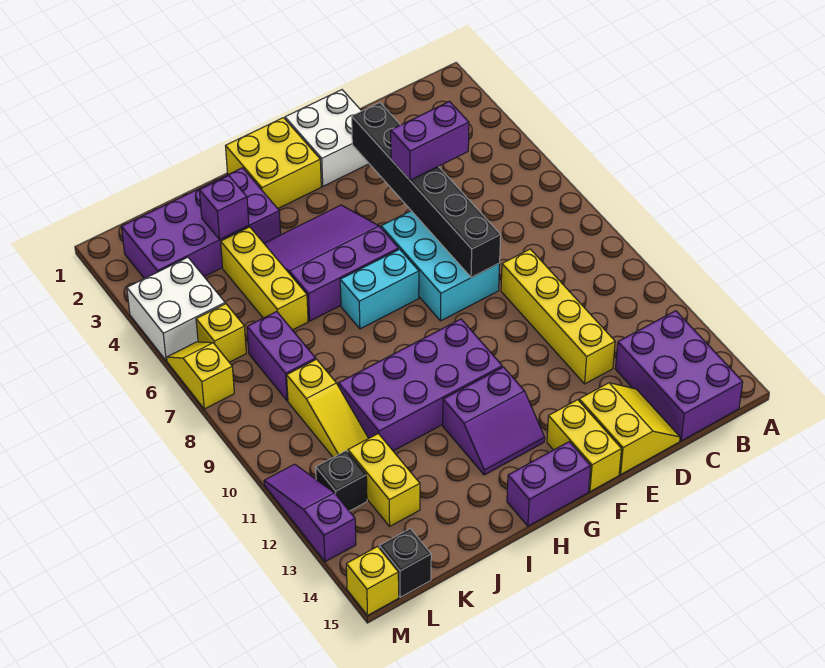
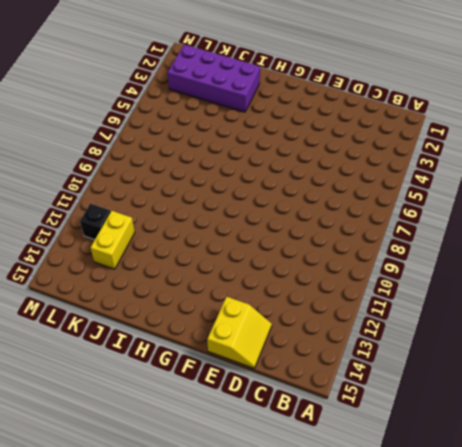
none -> purple brick B13:C15 level 1
none -> yellow brick D9:D12 level 1
none -> white brick E1:F2 level 1

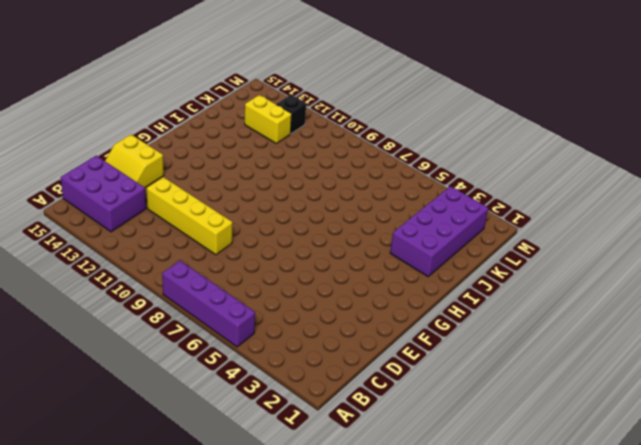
purple brick A5:A8 level 1 -> none
none -> white brick E1:F2 level 1
none -> cyan brick E6:F8 level 1
none -> yellow brick F14:F15 level 1

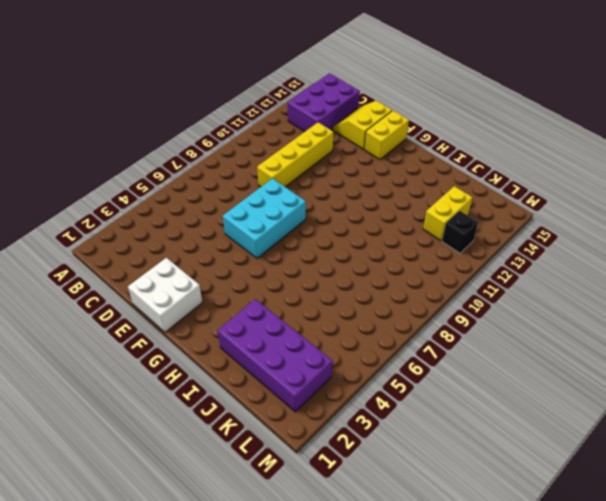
none -> yellow brick G1:H2 level 1
none -> purple slope G4:I6 level 1 top 6
none -> cyan brick G7:H7 level 1

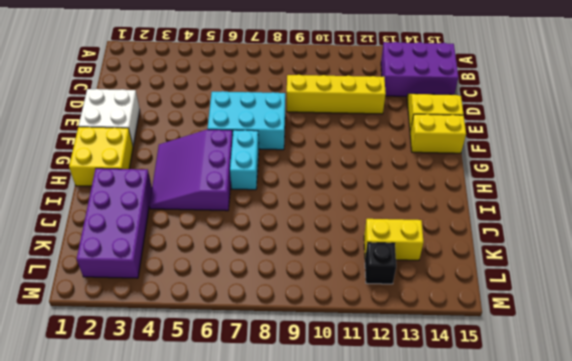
none -> purple brick G10:J11 level 1
none -> purple slope G12:H13 level 1 top 12
none -> purple brick G15:H15 level 1

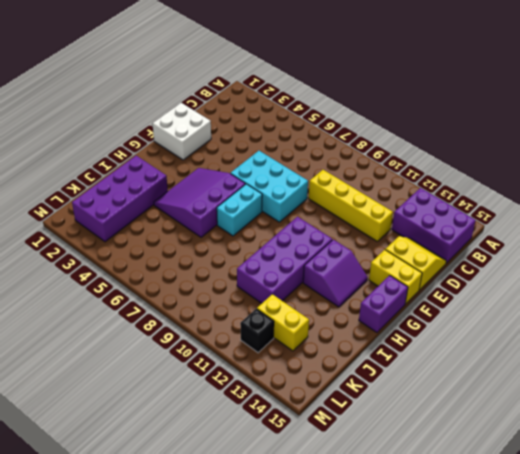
none -> yellow brick G1:H2 level 1
none -> yellow brick J4:J6 level 1
none -> purple brick K7:K8 level 1

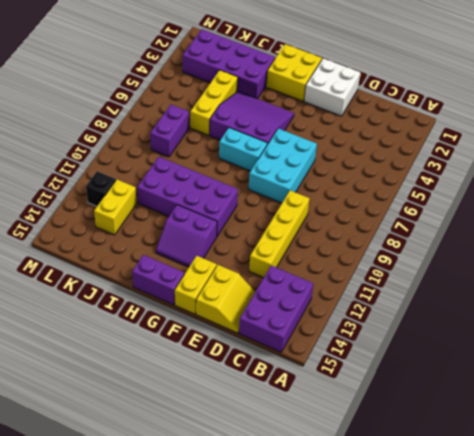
none -> yellow slope K9:K11 level 1 top 9
none -> white brick L4:M5 level 1
none -> yellow brick L6 level 1

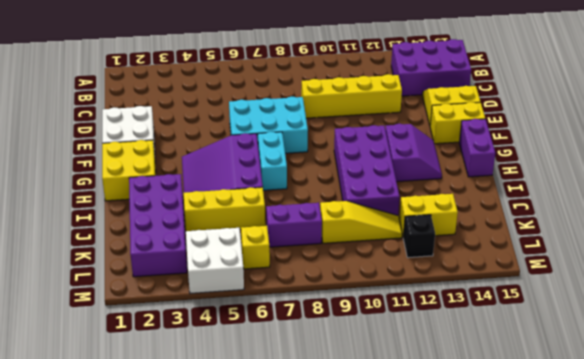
none -> black brick L15 level 1
none -> yellow slope M6:M7 level 1 top 7
none -> purple slope M11:M13 level 1 top 13

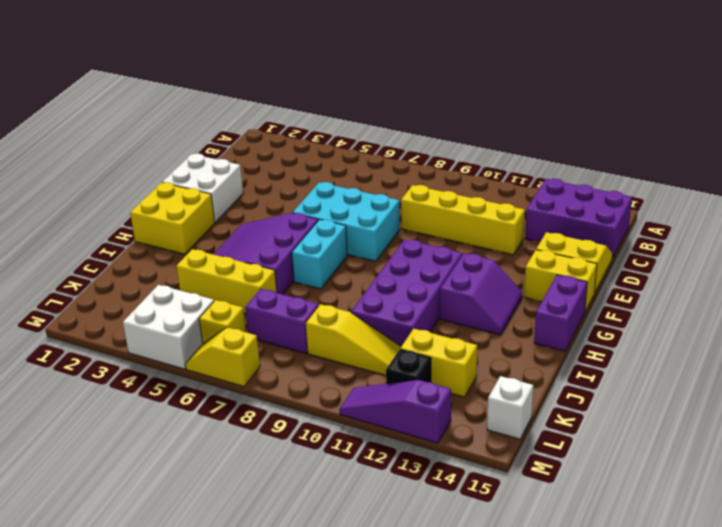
white brick L15 level 1 -> black brick L15 level 1
none -> purple brick I2:L3 level 1
none -> yellow brick M15 level 1
none -> black brick E3:E8 level 2

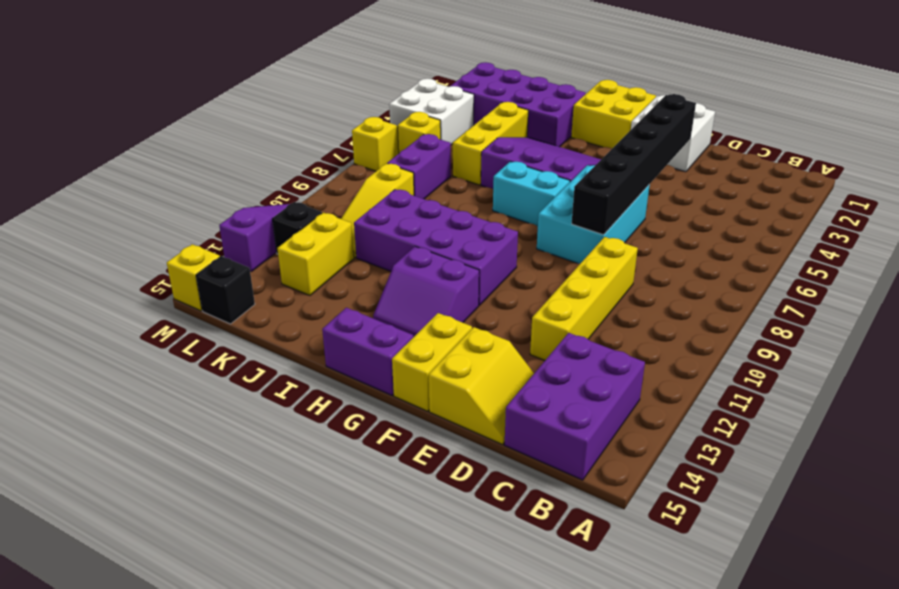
none -> purple brick J3 level 2
none -> purple brick D5:E5 level 3

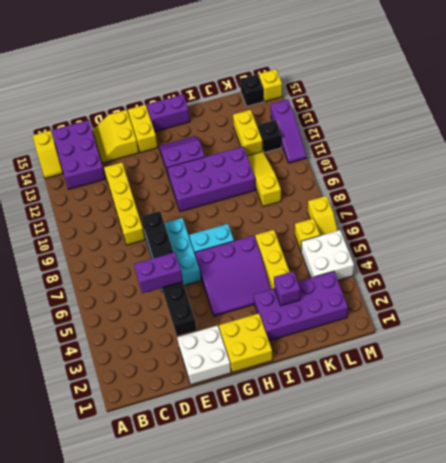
yellow slope A14:A15 level 1 top 15 -> none
none -> purple brick K7:K8 level 1

